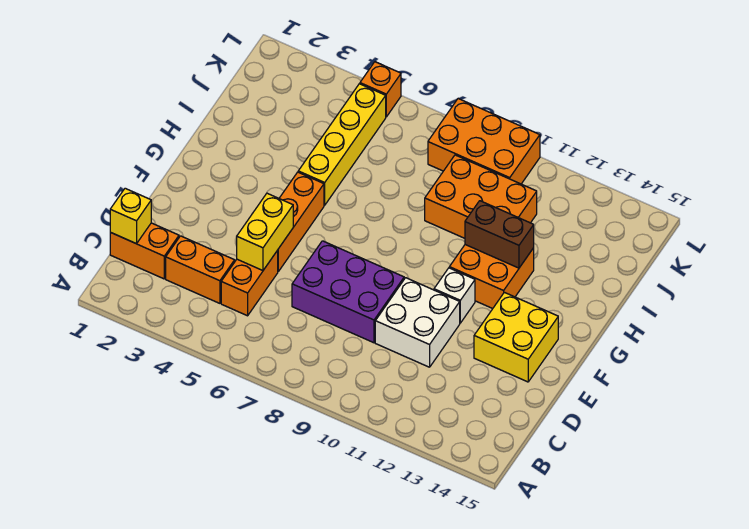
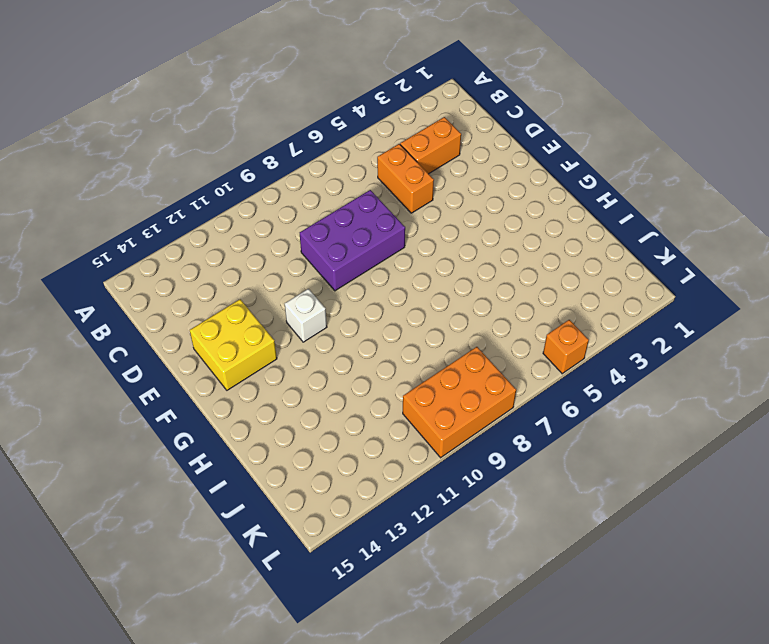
none -> orange brick C1:C2 level 1
none -> white brick D10:E11 level 1
none -> orange brick E5:G5 level 1

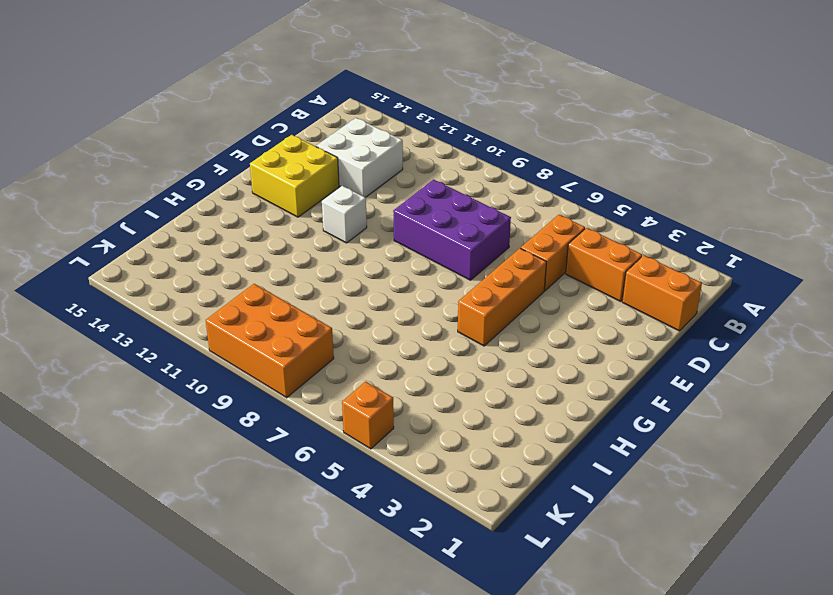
white brick C12:D13 level 1 -> white brick D10:E11 level 1
none -> orange brick G11:H12 level 1
none -> yellow brick H5:K5 level 1
none -> orange brick I9:J11 level 1

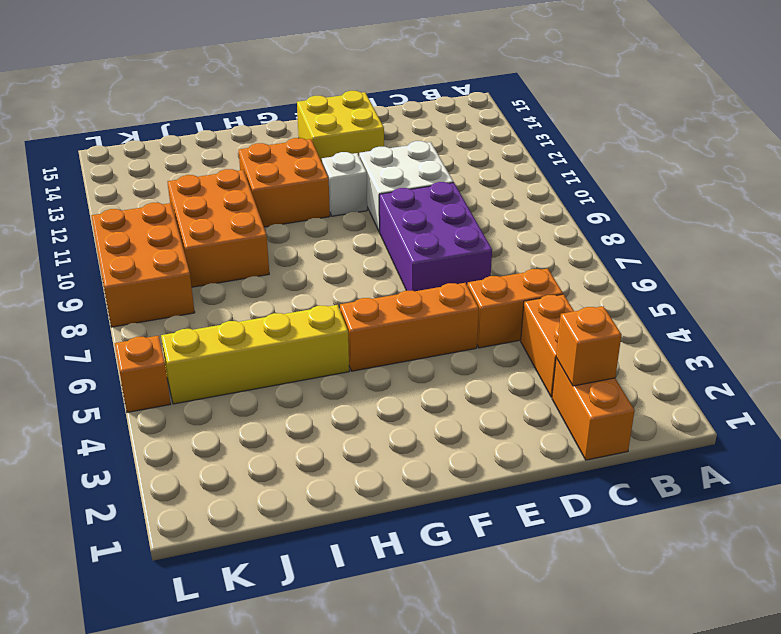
orange brick C2 level 2 -> none
none -> yellow brick C1 level 2
none -> yellow brick D5:E5 level 2
none -> brown brick H11:H12 level 2

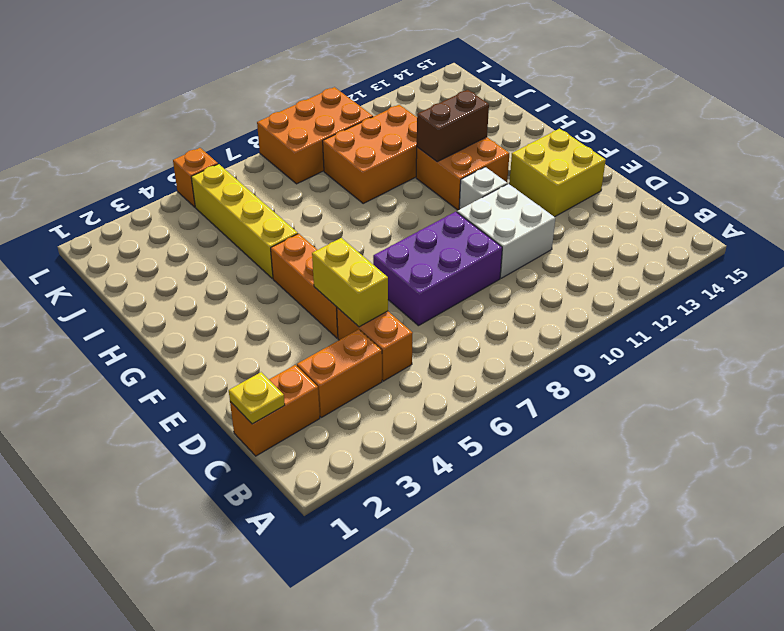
yellow plate C1 level 2 -> yellow brick C1 level 2

